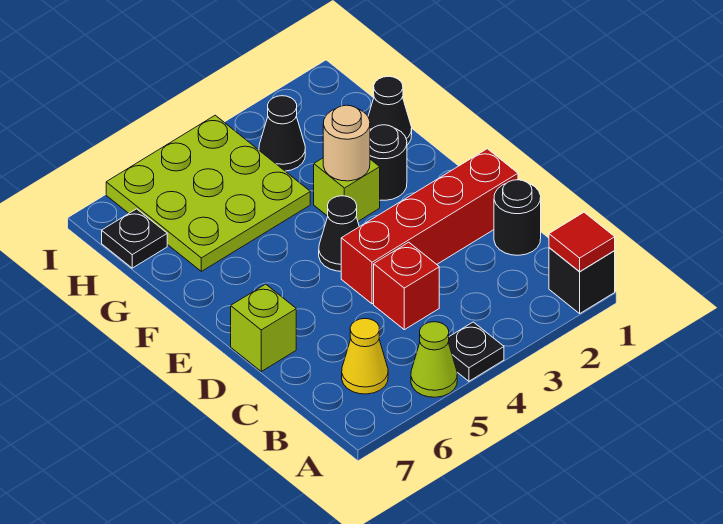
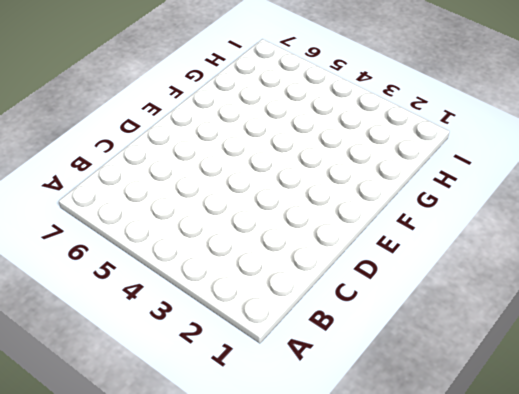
none -> black brick A1 level 1
none -> black plate A4 level 1
none -> lime cone A5 level 1

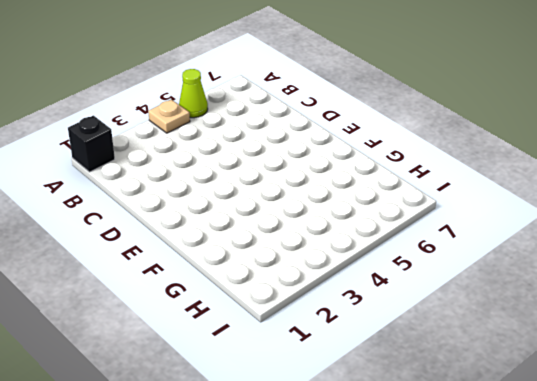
tan plate A4 level 1 -> black plate A4 level 1
none -> yellow cone B6 level 1
none -> black round brick C1 level 1
none -> red brick C4 level 1

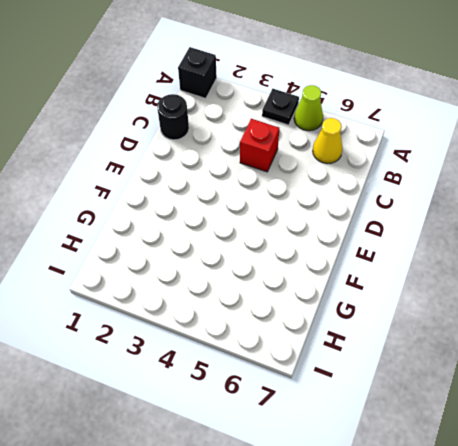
none -> red brick D1:D4 level 1
none -> lime brick D7 level 1
none -> black cone E4 level 1

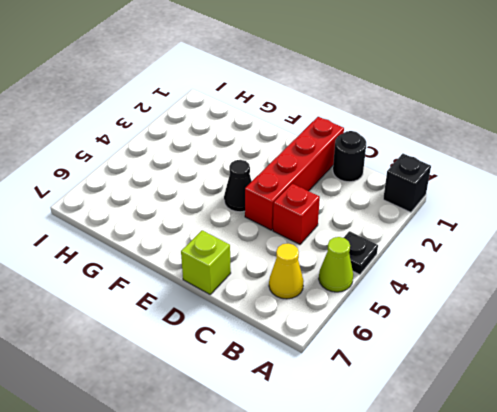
none -> black round brick F2 level 1
none -> lime brick F3 level 1
none -> black cone G1 level 1

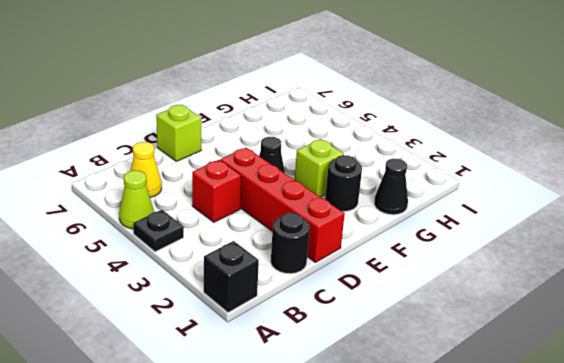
none -> lime plate G4:I6 level 1
none -> black cone H3 level 1
none -> black plate H7 level 1

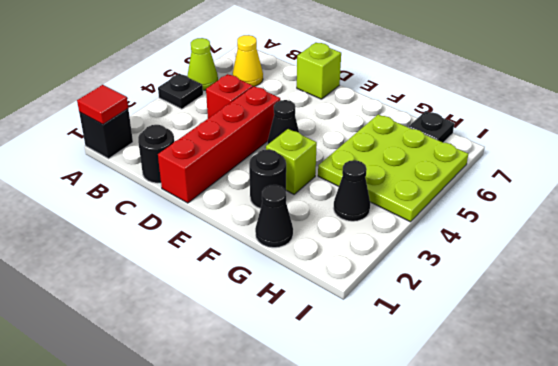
none -> tan round brick F3 level 2

